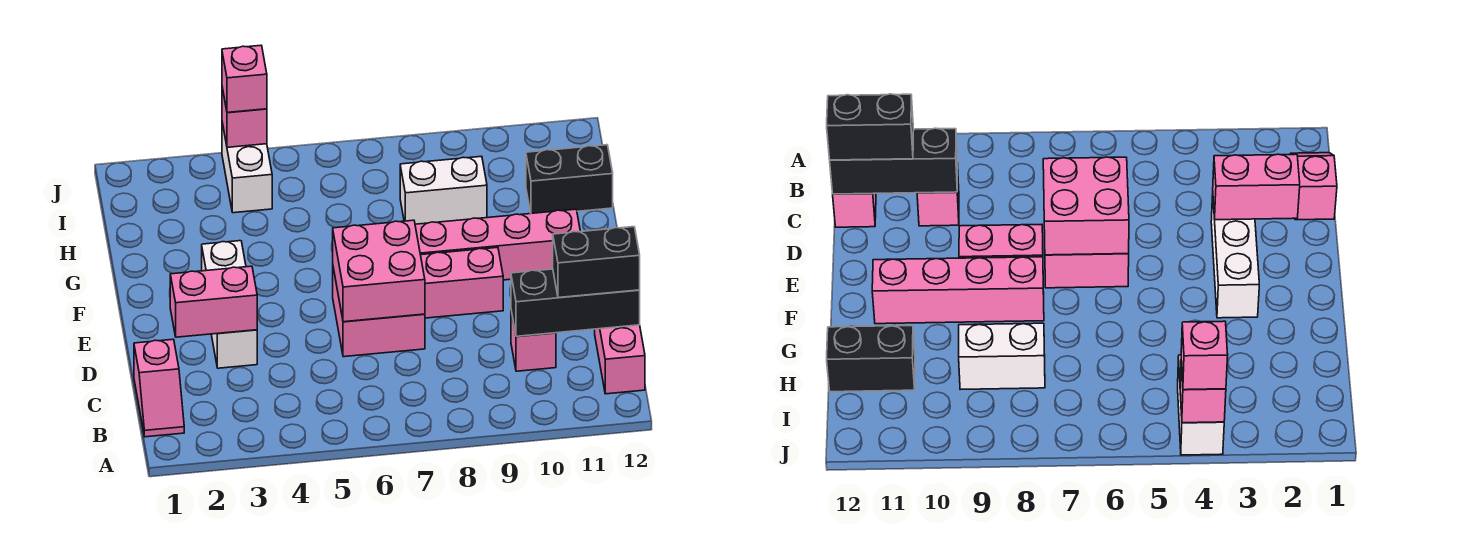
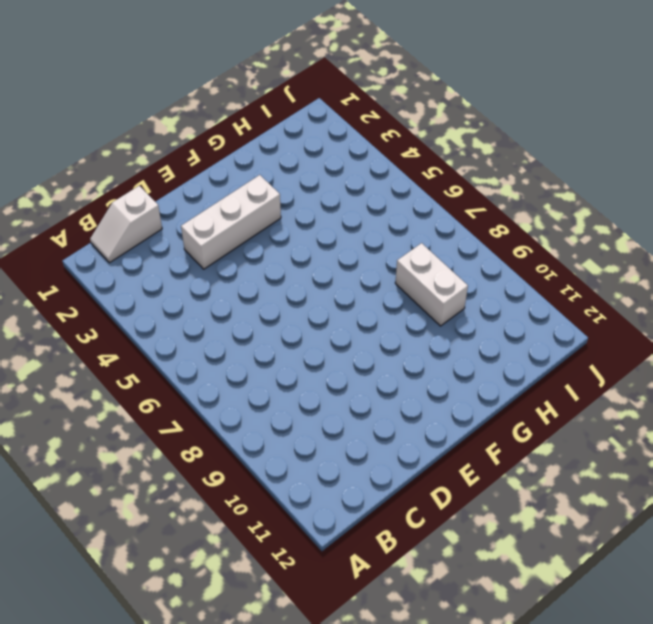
white slope B1:C1 level 1 top C -> pink slope B1:C1 level 1 top C
none -> pink brick B12:C12 level 1
none -> pink brick C10 level 1
none -> pink brick D6:E7 level 1

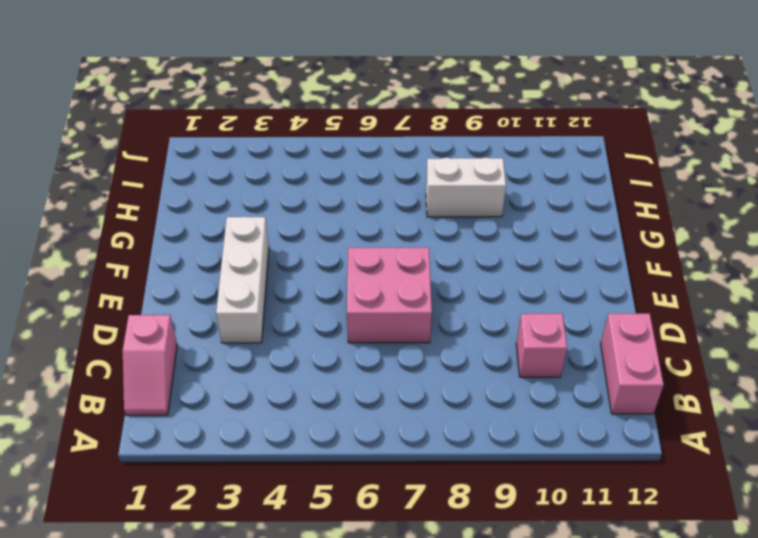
none -> pink brick E8:E9 level 1
none -> pink brick F8:F11 level 1
none -> black brick H11:H12 level 1

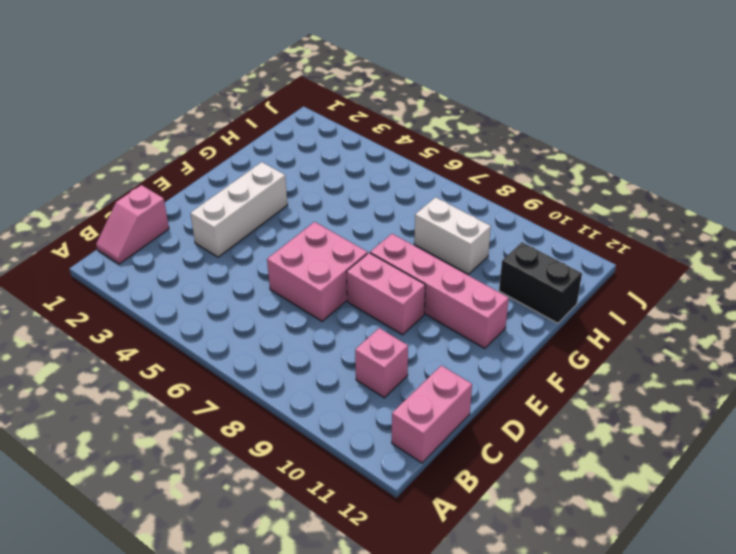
none -> white brick I4:J4 level 1
none -> black brick C10:C12 level 2
none -> pink brick D2:D3 level 2

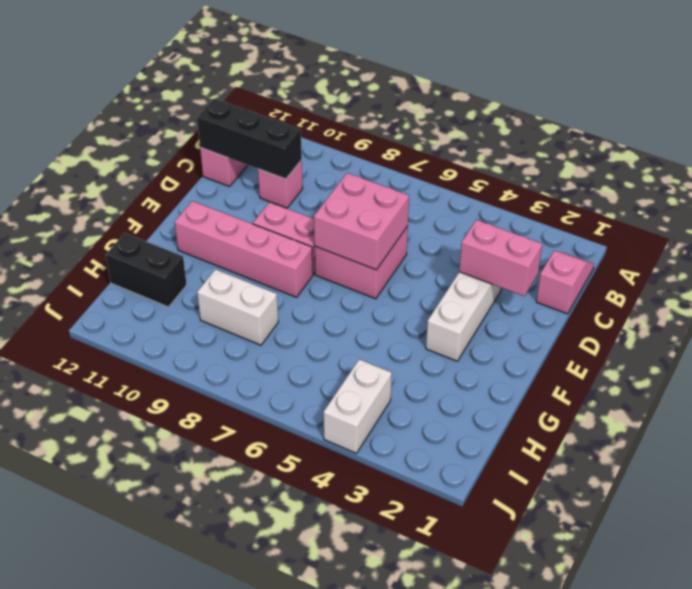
none -> pink brick J4 level 2
none -> black brick C11:C12 level 3
none -> pink brick J4 level 3

